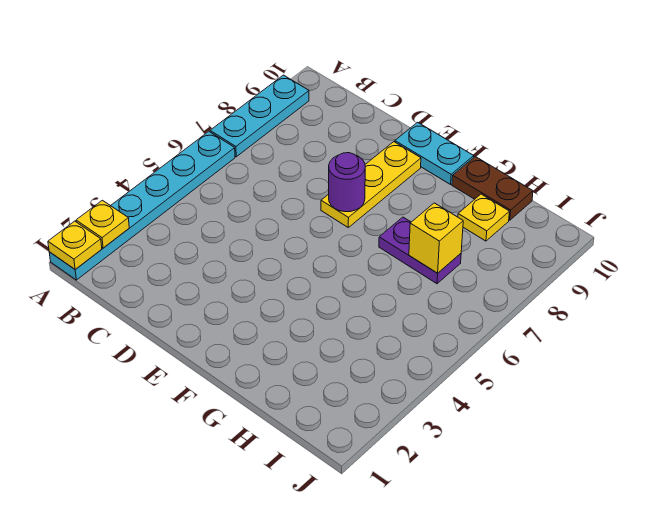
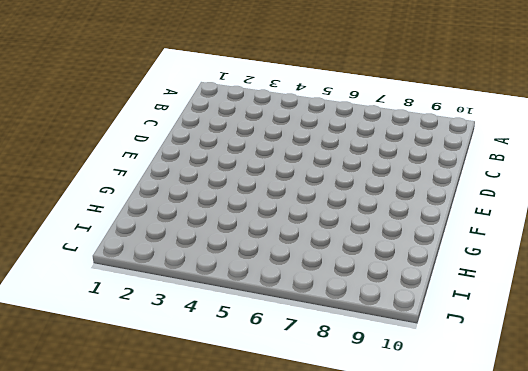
none -> cyan plate A1:A6 level 1
none -> cyan plate A7:A9 level 1

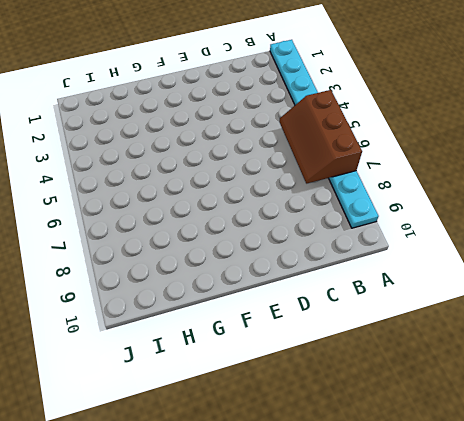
brown slope A5:B7 level 2 top A -> none
none -> yellow plate E7:E9 level 1
none -> cyan plate E10:F10 level 1

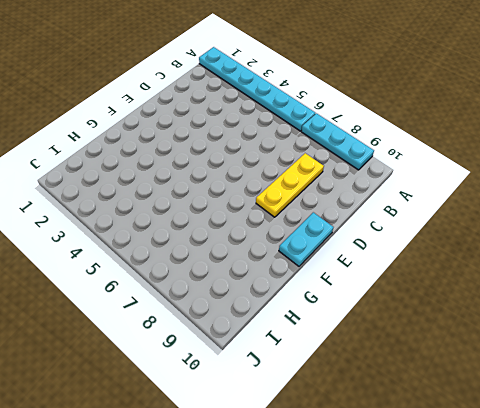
yellow plate C8:E8 level 1 -> yellow plate E7:E9 level 1
none -> purple plate G7:H7 level 1
none -> brown plate G10:H10 level 1

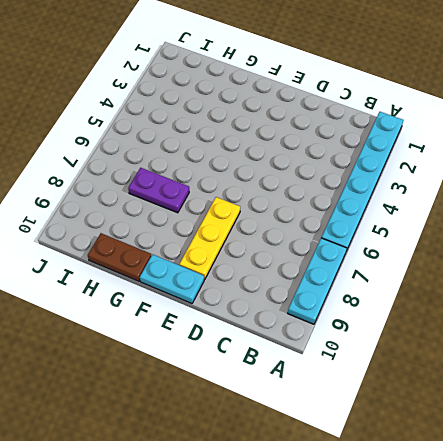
none -> yellow plate H9 level 1
none -> yellow plate A1 level 2

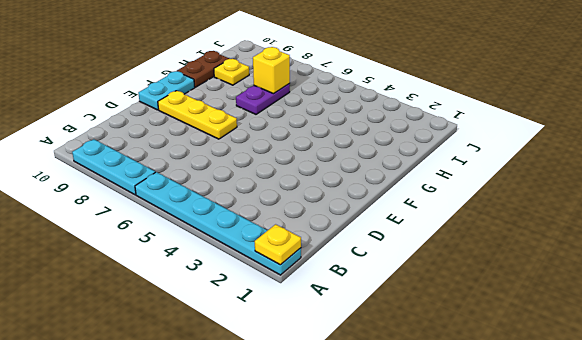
none -> yellow plate A2 level 2
none -> purple round brick E7 level 2

